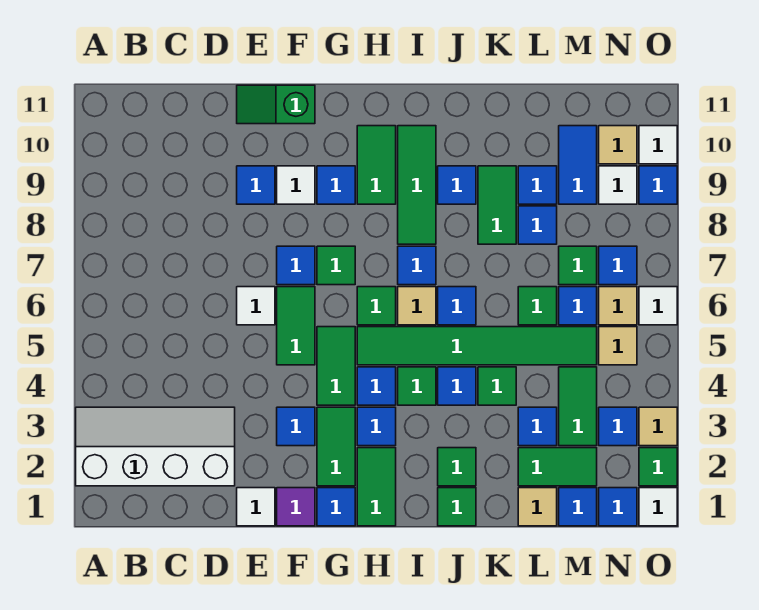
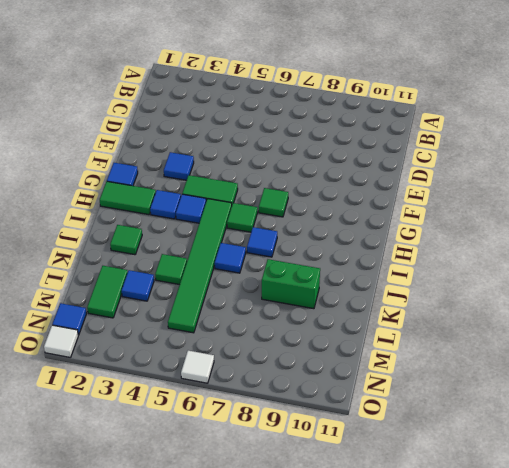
green brick K8:K9 level 1 -> green tile K8:K9 level 1
none -> white slope A2:D3 level 1 top 2
none -> white tile E1 level 1
none -> white tile E6 level 1
none -> blue tile E9 level 1

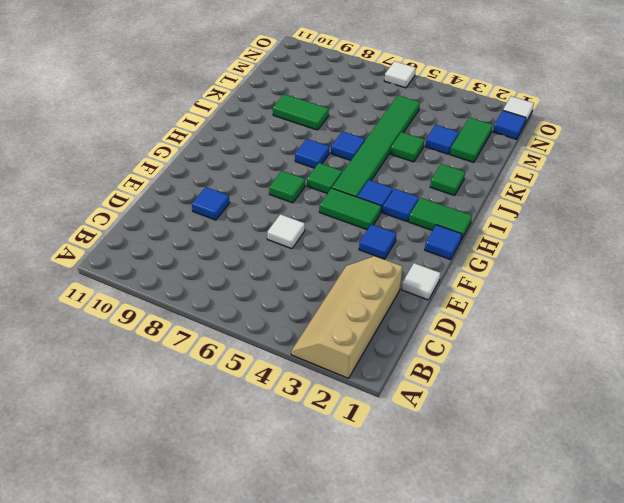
tan slope A2:D3 level 1 top 2 -> white slope A2:D3 level 1 top 2
none -> green slope E11:F11 level 1 top F
none -> purple tile F1 level 1
none -> green tile F5:F6 level 1
none -> blue tile F7 level 1

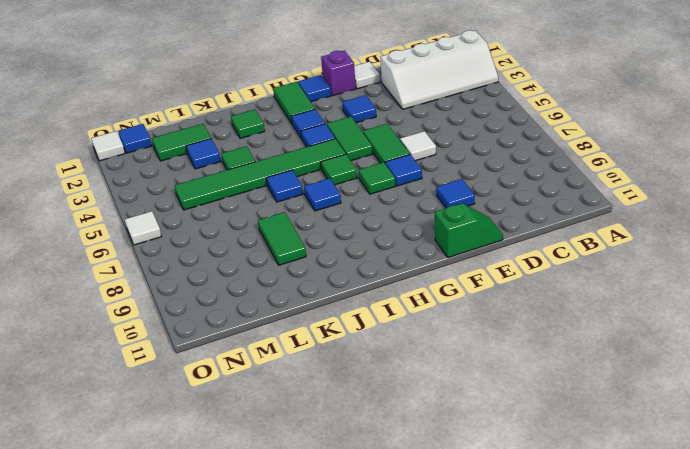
purple brick F1 level 1 -> purple tile F1 level 1
none -> white tile F9 level 1
none -> green tile G2:G3 level 1
none -> blue tile G9 level 1
none -> green tile H9:H10 level 1

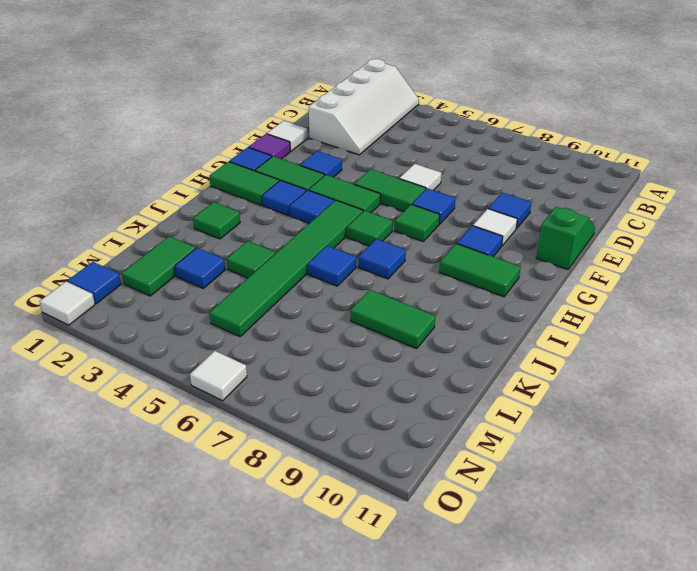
none -> green tile I4 level 1
none -> tan tile I6 level 1
none -> green tile I8:I10 level 1
none -> green tile J1 level 1

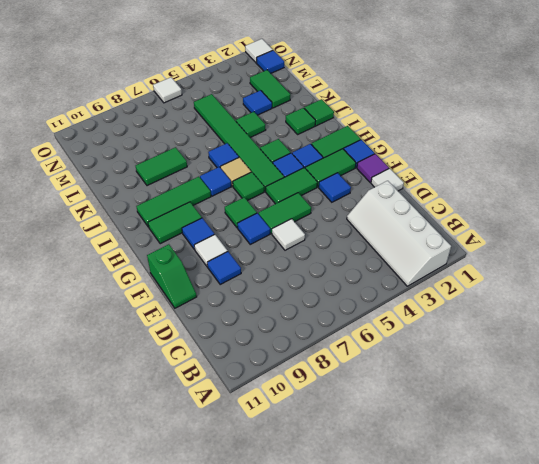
none -> blue tile J4 level 1
none -> blue tile J9 level 1
none -> tan tile L1 level 1
none -> green tile L6 level 1

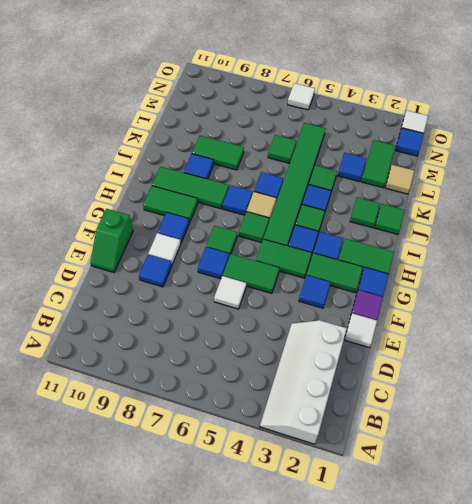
none -> blue tile L8 level 1
none -> blue tile L9 level 1
none -> blue tile M1 level 1
none -> green tile M3:M4 level 1

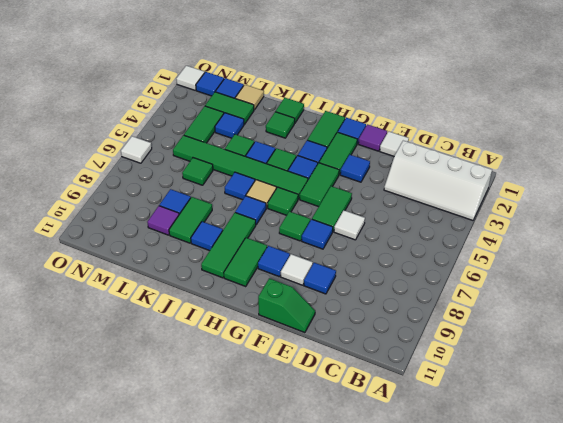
purple tile L9 level 1 -> blue tile L9 level 1
none -> blue tile M6 level 1
none -> green tile M7 level 1
none -> blue tile M9:M10 level 1
none -> blue tile N3 level 1

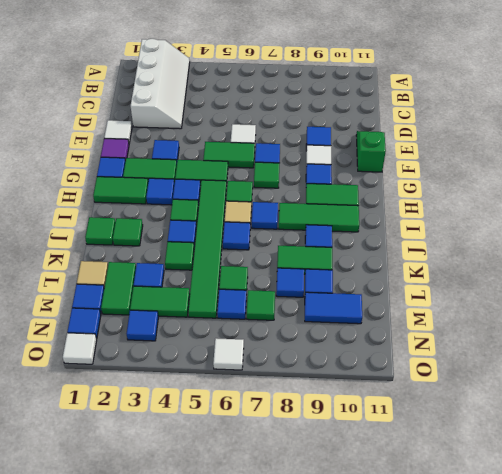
none -> tan tile N5 level 1
none -> tan tile N6 level 1
none -> blue tile N7 level 1
none -> white tile N9 level 1

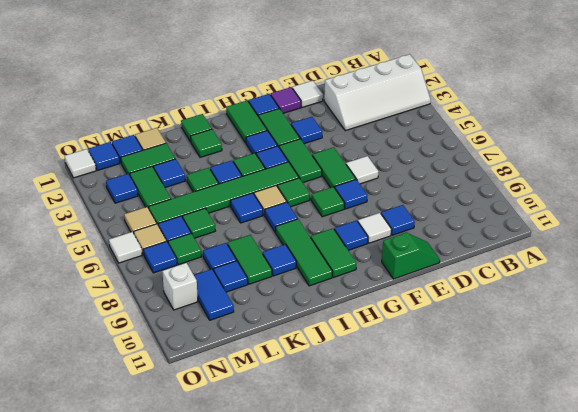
white brick N9 level 1 -> white tile N9 level 1
none -> tan tile N10 level 1
none -> green tile O2 level 1
none -> tan tile O3 level 1
none -> blue tile O9 level 1

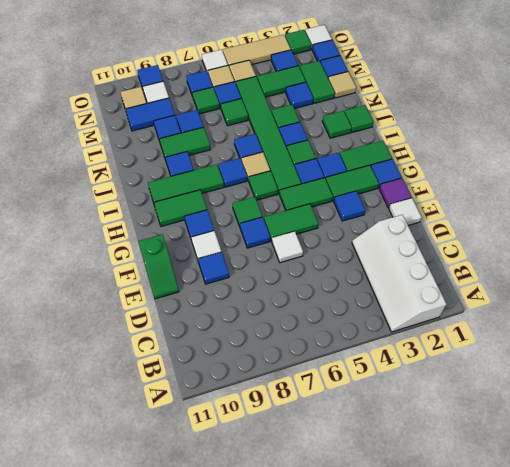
tan tile O3:O5 level 1 -> tan tile O3 level 1
none -> white tile O10 level 1

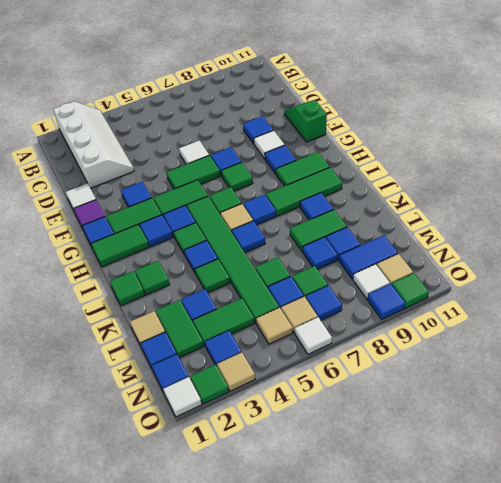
green tile O10 level 1 -> white tile O10 level 1

